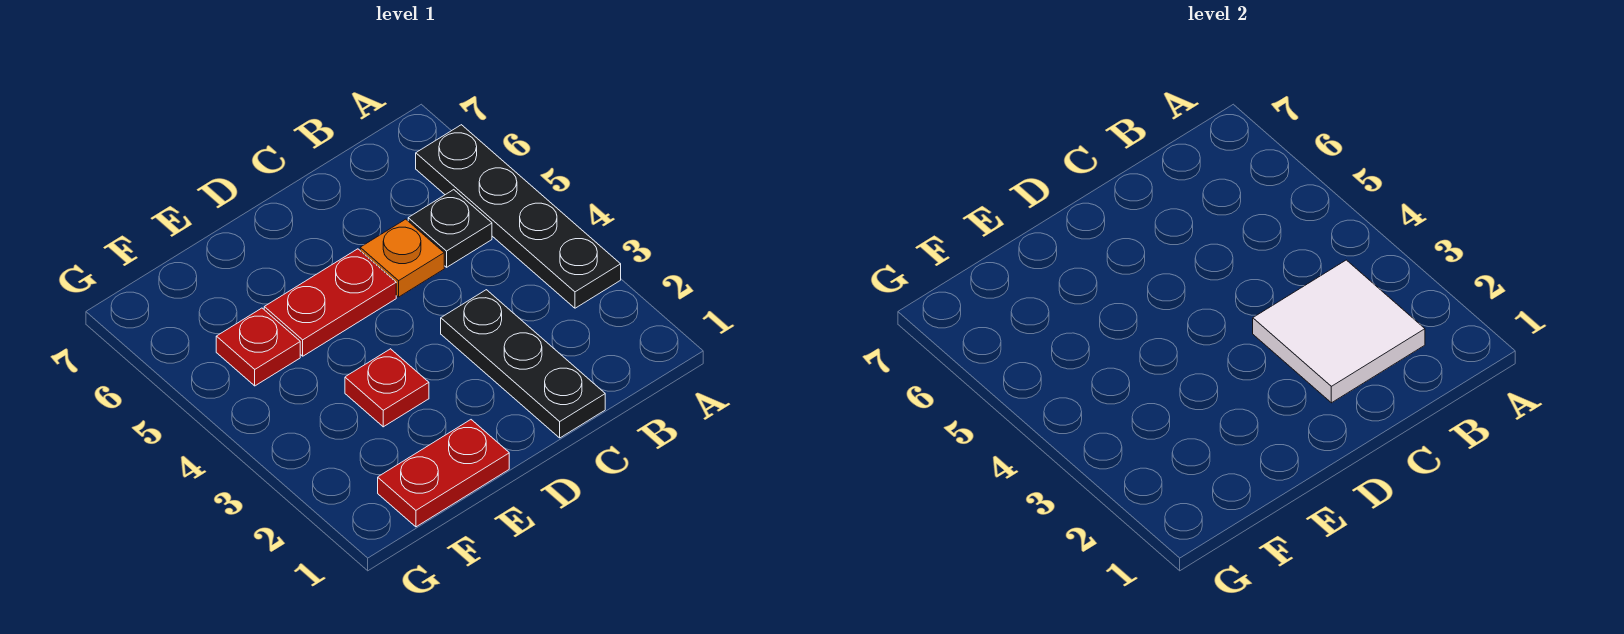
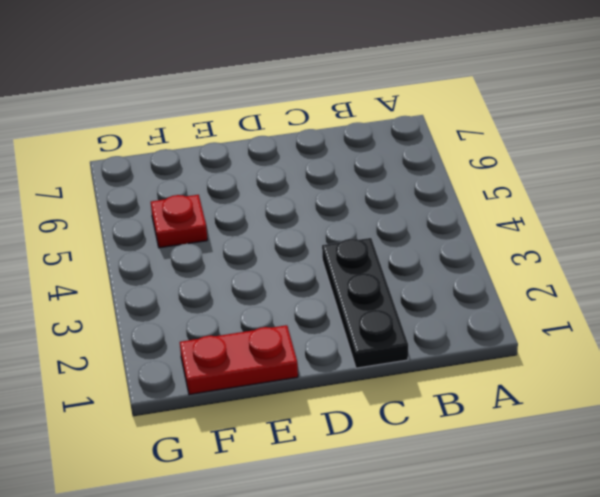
none -> black plate A3:A6 level 1
none -> black plate B5 level 1

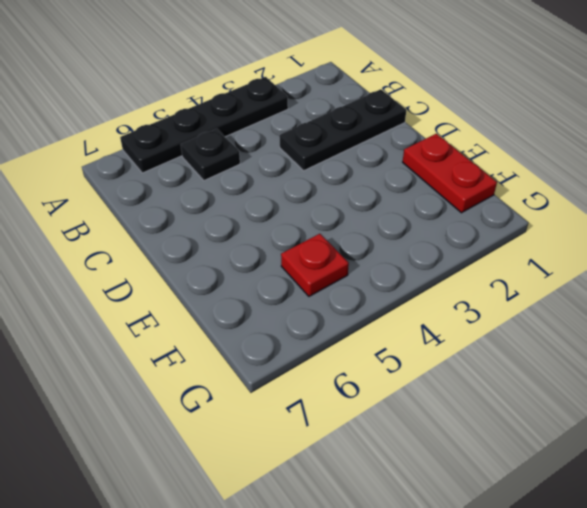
none -> orange plate C5 level 1
none -> red plate D5:E5 level 1

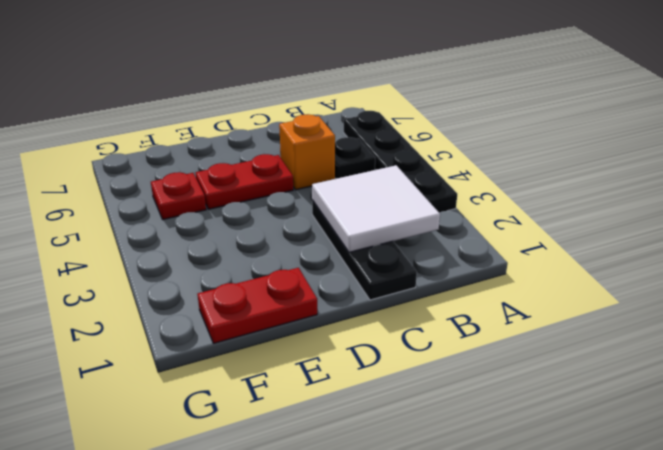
orange brick C5 level 1 -> orange plate C5 level 1
none -> red plate E3 level 1

